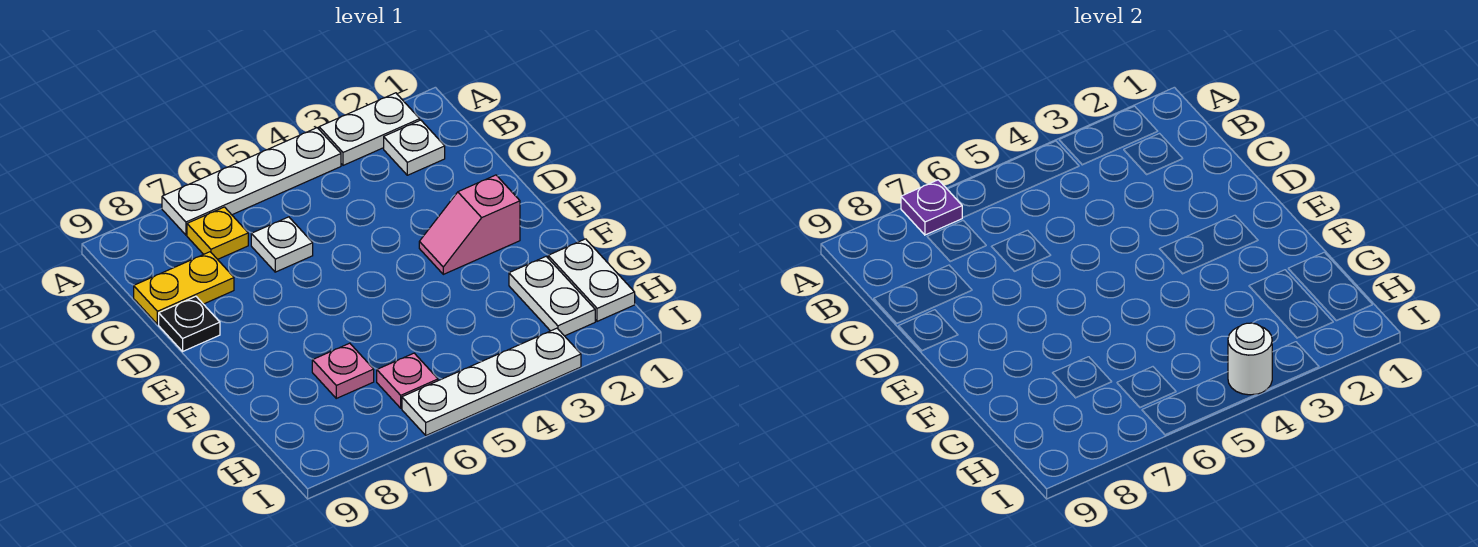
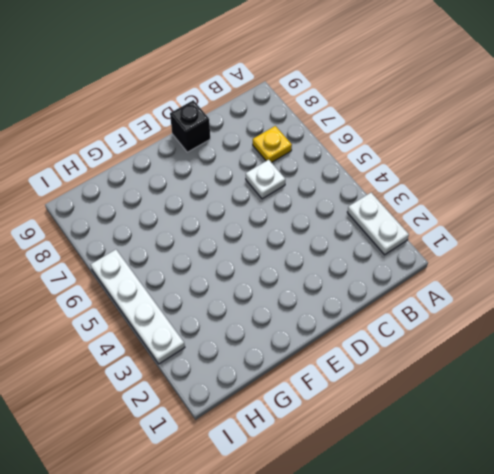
black brick D9 level 1 -> black plate D9 level 1
none -> white plate A4:A7 level 1
none -> white plate B2 level 1
none -> yellow plate C8:C9 level 1

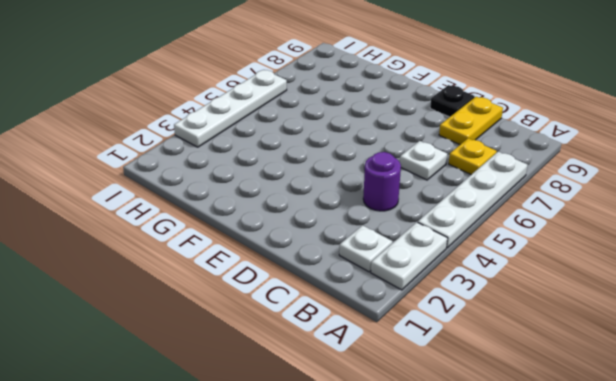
purple round brick C4 level 1 -> none
none -> pink slope E2:E3 level 1 top 2
none -> white plate G1:H1 level 1
none -> white plate G2:H2 level 1

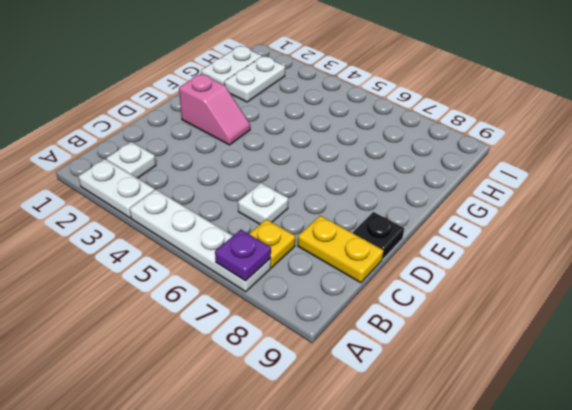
none -> pink plate G7 level 1
none -> pink plate H6 level 1
none -> white plate I3:I6 level 1

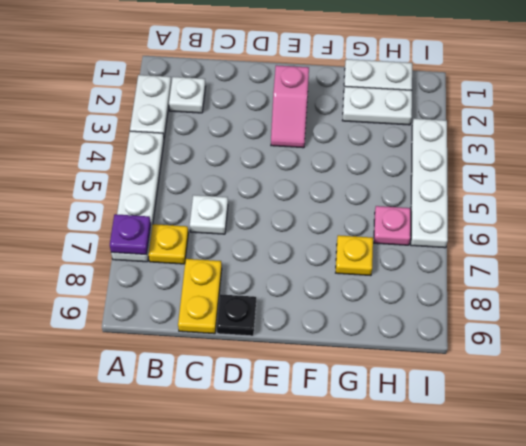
yellow plate G7 level 1 -> pink plate G7 level 1
none -> white round brick I4 level 2

